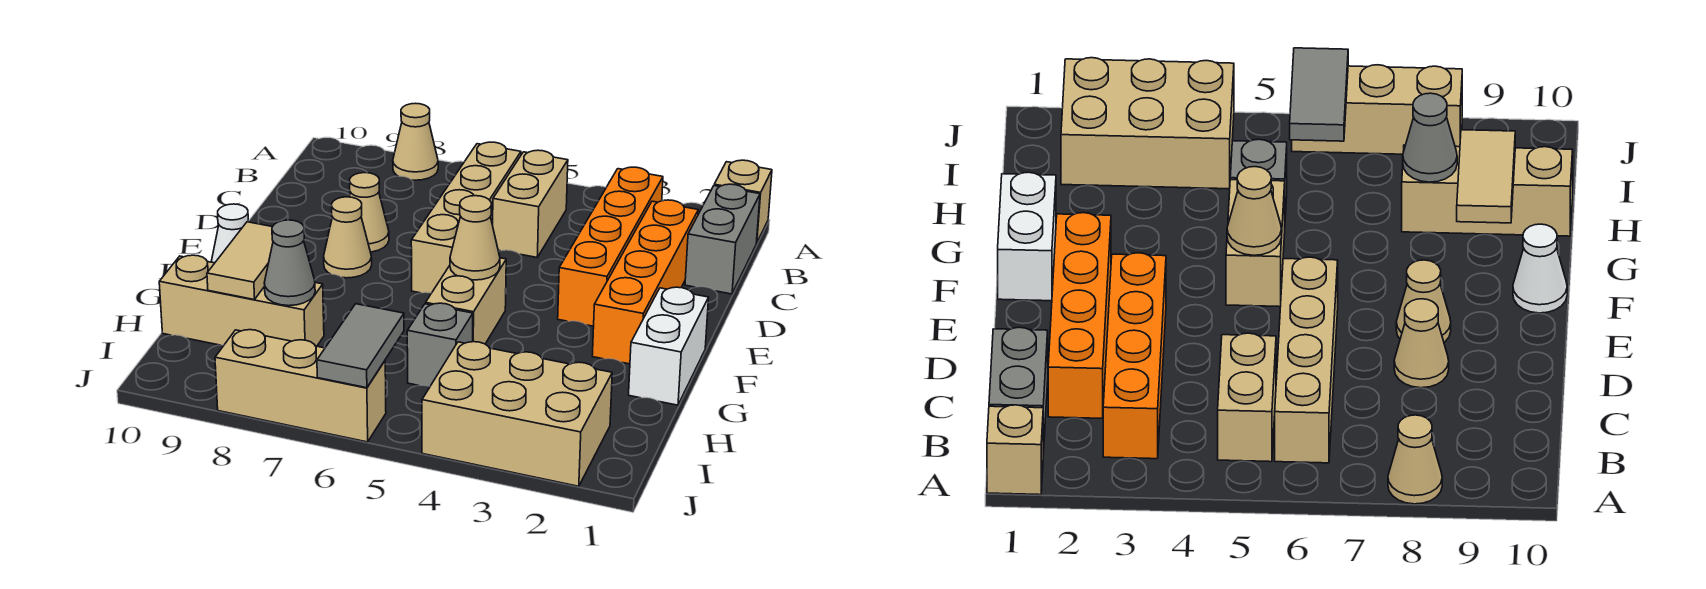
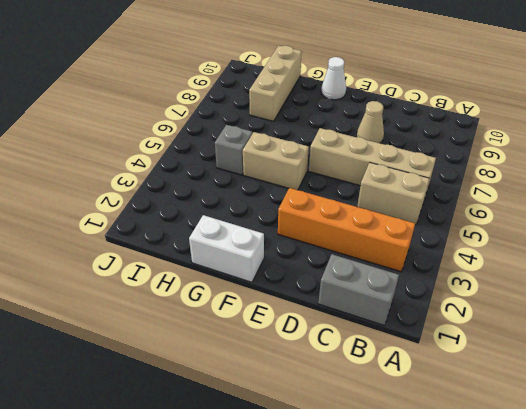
none -> tan brick A1 level 1
none -> tan cone A8 level 1
none -> orange brick C2:F2 level 1

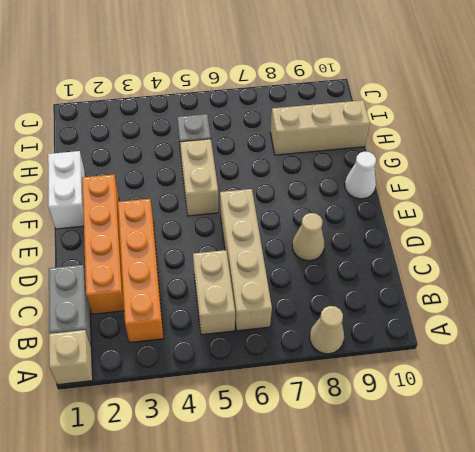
none -> tan cone E8 level 1
none -> tan brick I2:J4 level 1
none -> tan brick J6:J8 level 1

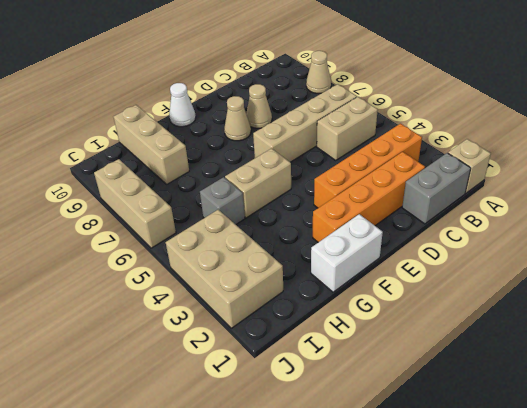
none -> tan cone F5 level 2
none -> tan tile G9:H9 level 2
none -> grey cone H8 level 2

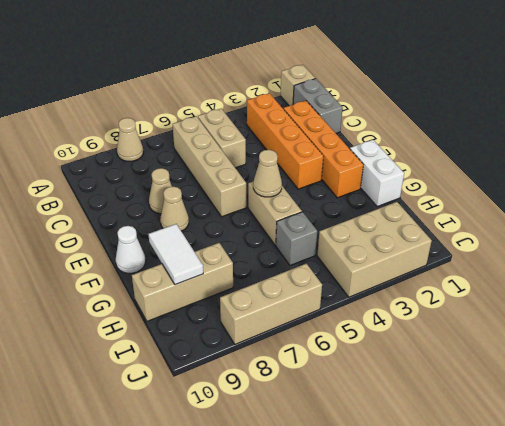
white tile G9:H9 level 2 -> tan tile G9:H9 level 2
none -> grey cone H8 level 2
none -> grey tile I6:J6 level 2

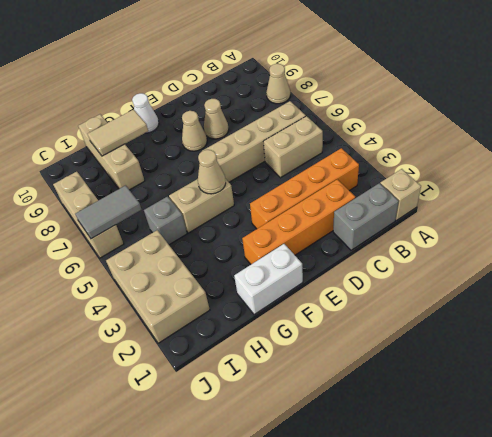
none -> grey cone H8 level 2

